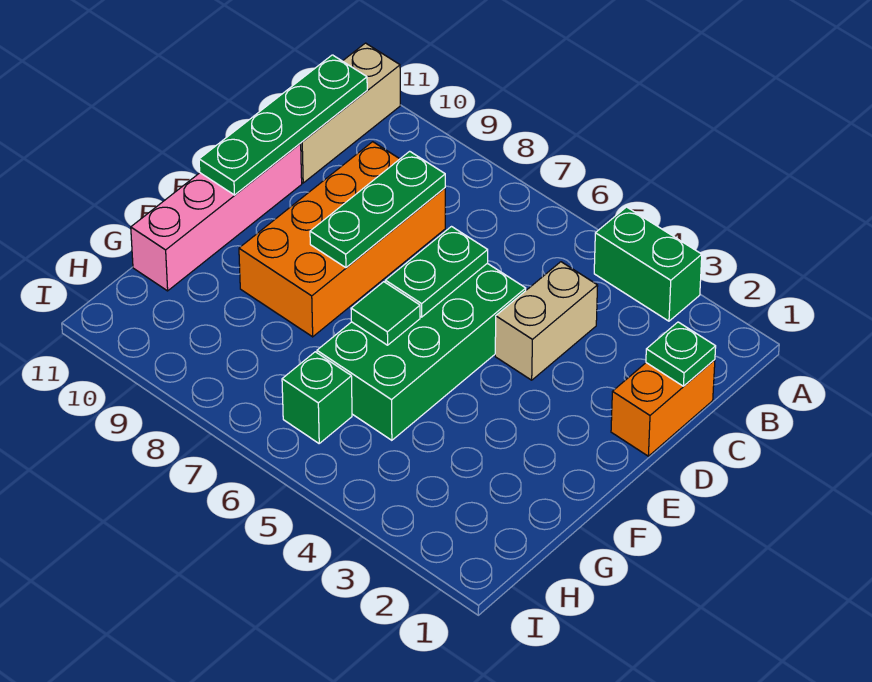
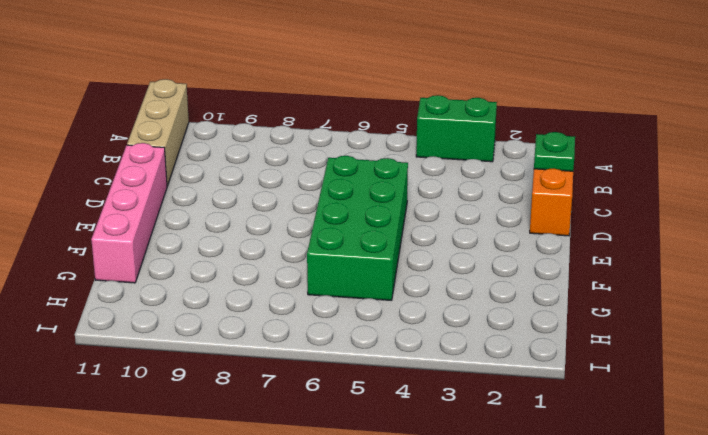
none -> tan brick C4:D4 level 1
none -> orange brick C8:F9 level 1
none -> green brick H6 level 1

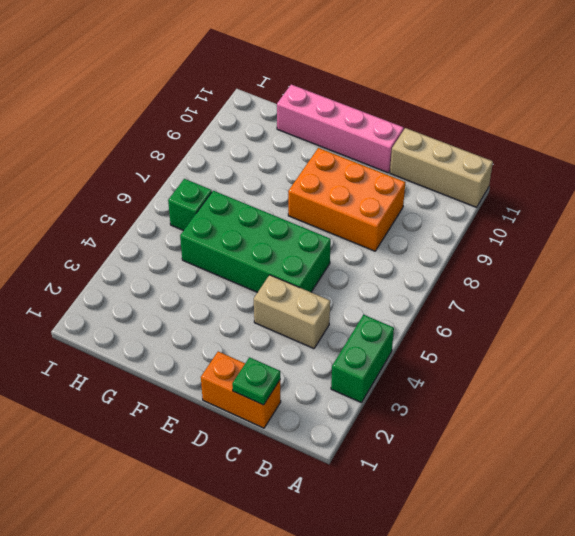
orange brick C8:E9 level 1 -> orange brick C8:F9 level 1
none -> green plate B11:E11 level 2
none -> green plate C8:E8 level 2
none -> green plate D6:E6 level 2

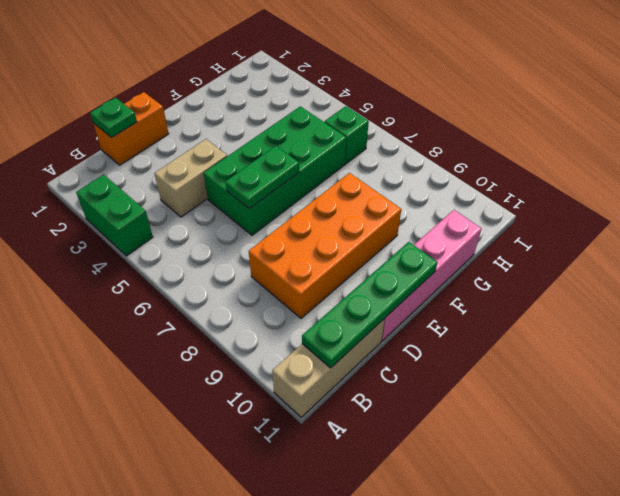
none -> green plate C8:E8 level 2
none -> green tile F6 level 2

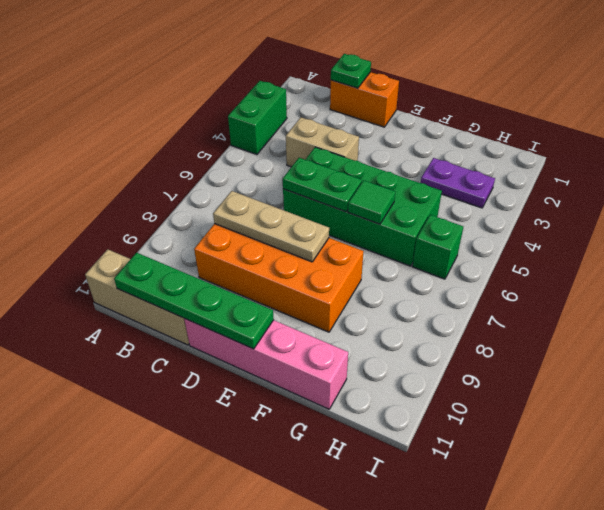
tan plate C8:E8 level 2 -> green plate C8:E8 level 2
purple plate G3:H3 level 1 -> none

